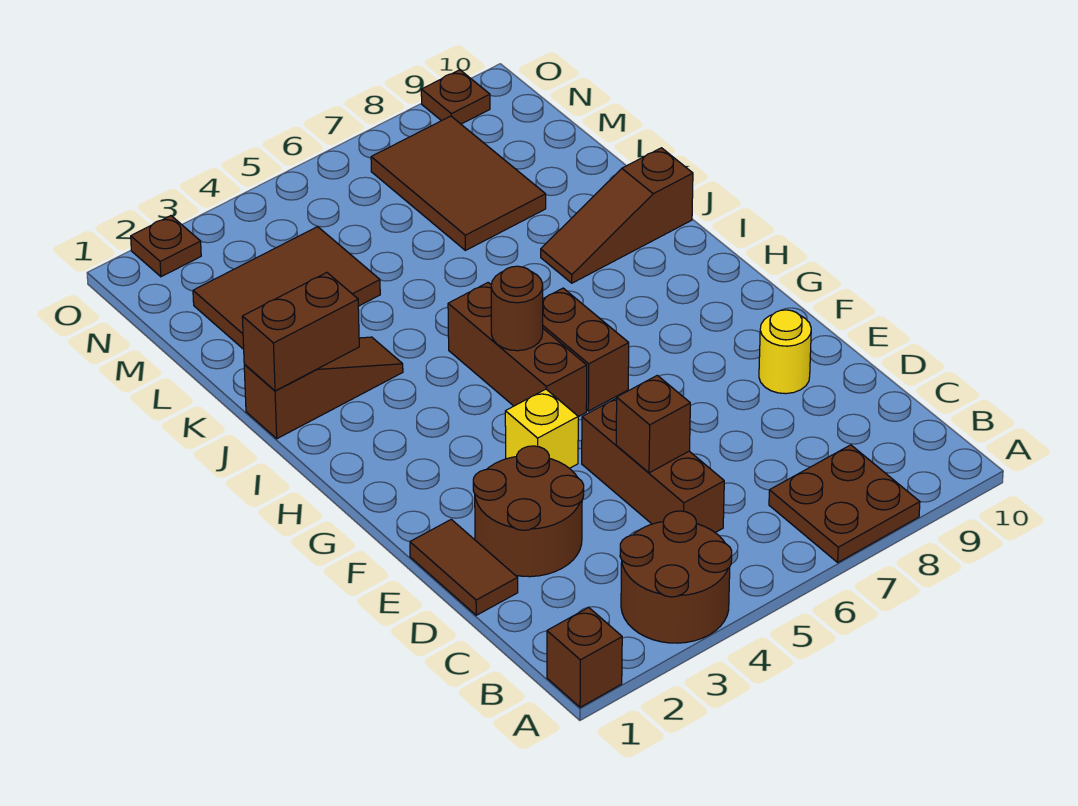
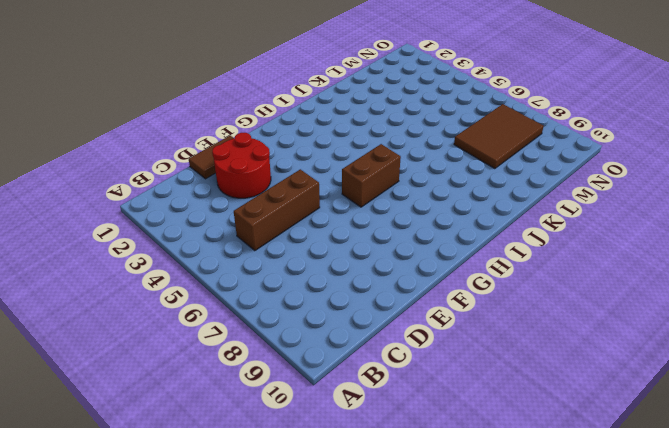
red round brick D2:E3 level 1 -> brown round brick D2:E3 level 1
none -> brown brick A1 level 1
none -> brown round brick A3:B4 level 1
none -> brown plate A7:B8 level 1

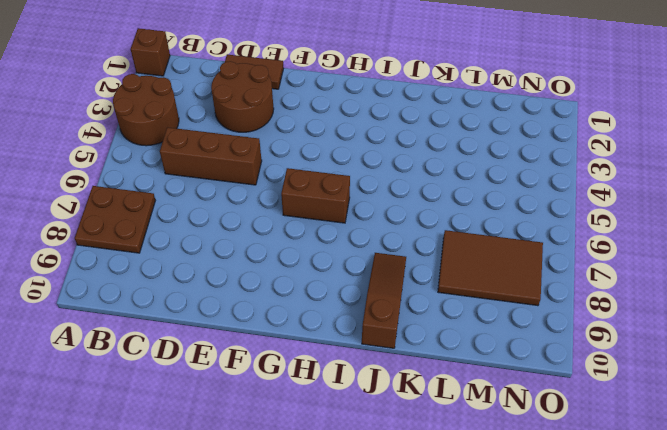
none -> yellow round brick E9 level 1
none -> yellow brick F4 level 1
none -> brown brick G5:I5 level 1

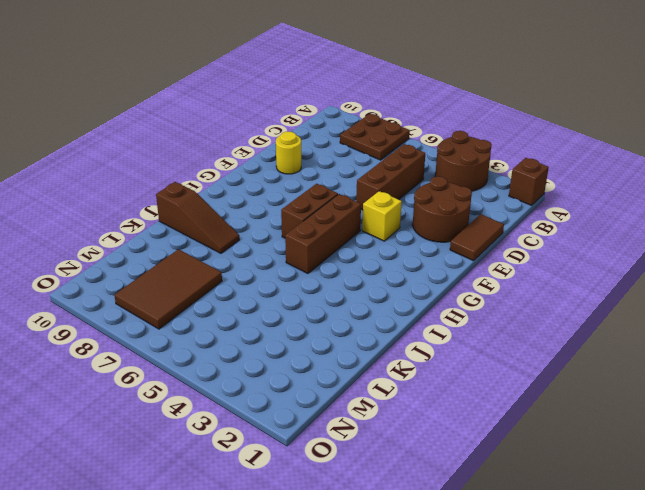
none -> brown slope J1:J3 level 1 top 1
none -> brown tile L2:M4 level 1
none -> brown plate O2 level 1

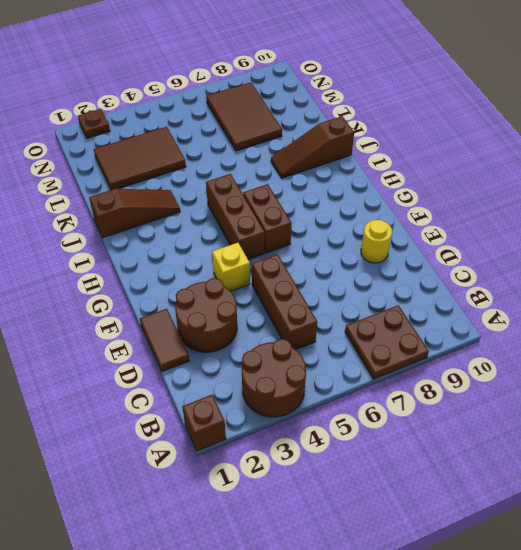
none -> brown plate O9 level 1
none -> brown brick D5 level 2
none -> brown round brick H5 level 2

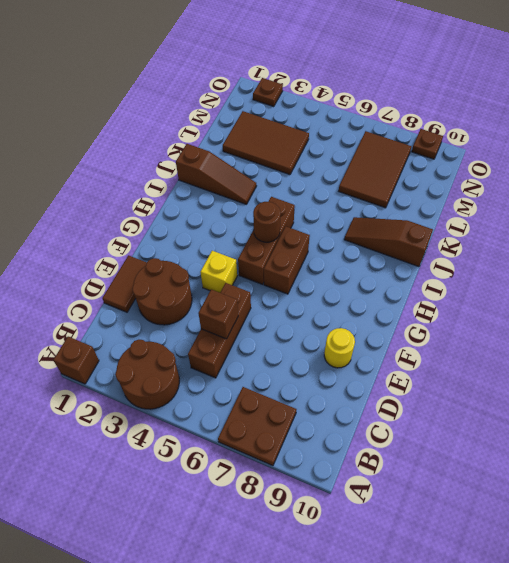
none -> brown brick J1:J2 level 2

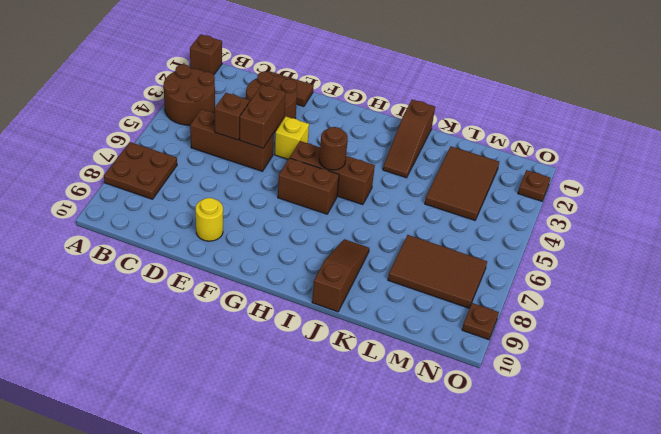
brown brick E4:E5 level 2 -> brown brick J1:J2 level 2

